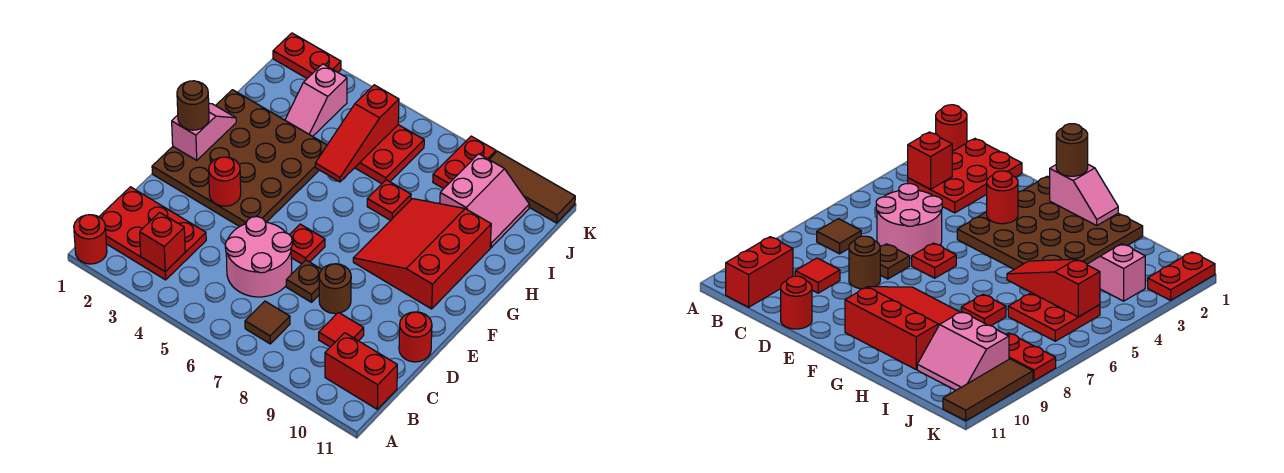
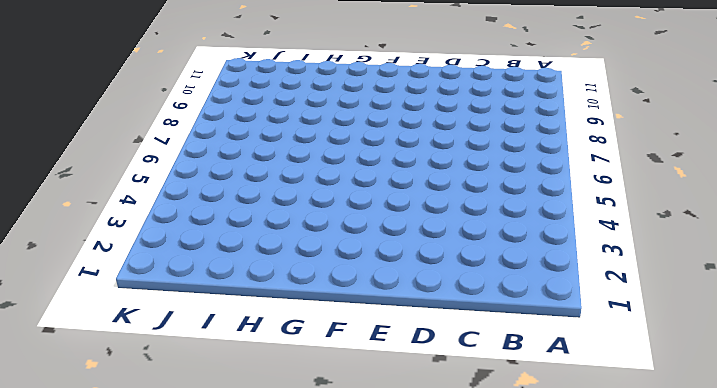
none -> red round brick A1 level 1
none -> red plate B1:C3 level 1
none -> brown tile B7 level 1

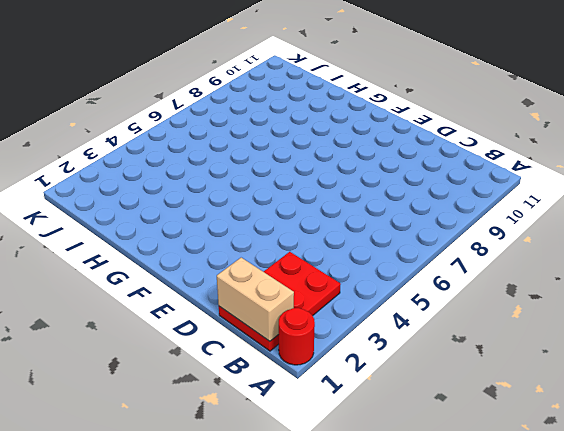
tan brick B1:C1 level 2 -> none
none -> brown tile B7 level 1
none -> red brick B10:B11 level 1
none -> pink round brick C5:D6 level 1

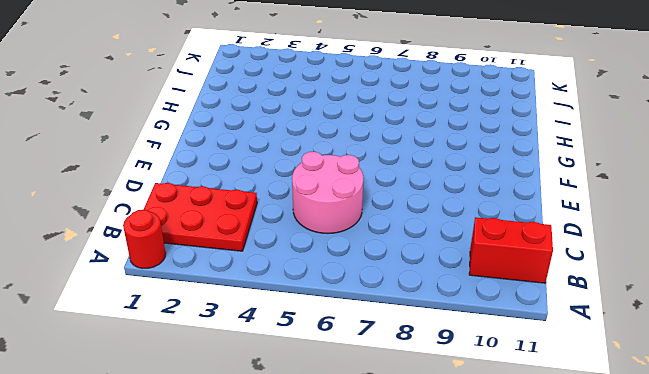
none -> brown tile B7 level 1
none -> red tile C9 level 1
none -> brown plate D7 level 1

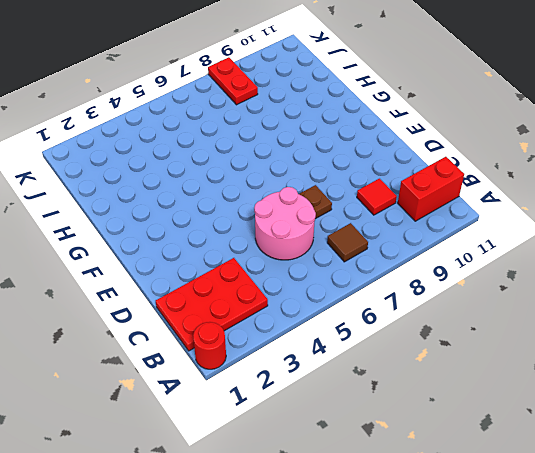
none -> brown round brick D8 level 1
none -> red round brick D11 level 1
none -> brown plate E1:H4 level 1

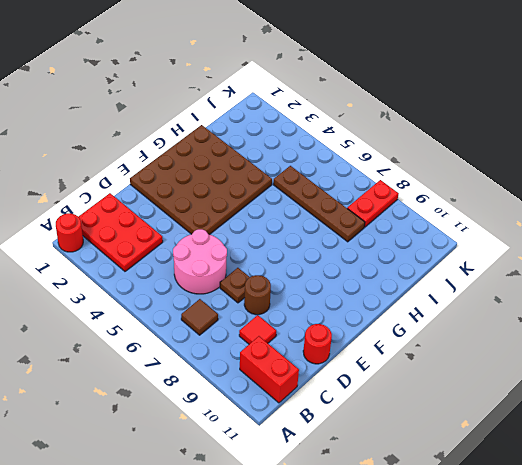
brown plate I5:I8 level 1 -> red plate I5:J6 level 1
none -> red plate E6 level 1
none -> red slope F8:H10 level 1 top 10
none -> red plate H7 level 1

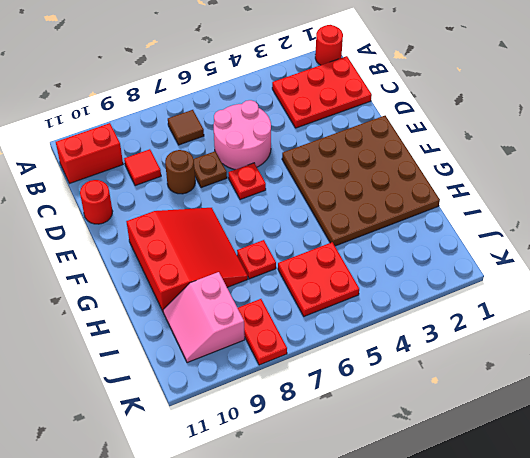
none -> pink slope I3:J3 level 1 top J
none -> red plate K1:K2 level 1
none -> brown tile K9:K11 level 1

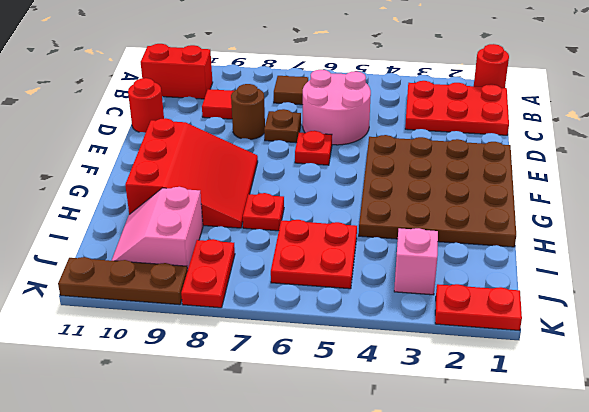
brown plate K9:K11 level 1 -> brown tile K9:K11 level 1
none -> red brick B3 level 2
none -> red round brick E3 level 2
none -> pink slope F1:G1 level 2 top F

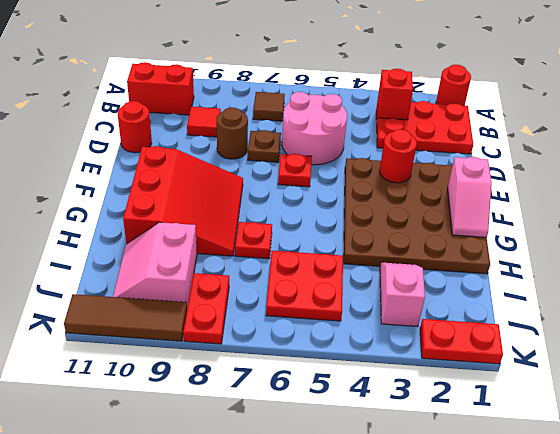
none -> red slope H5:J5 level 2 top J
none -> brown round brick F1 level 3

